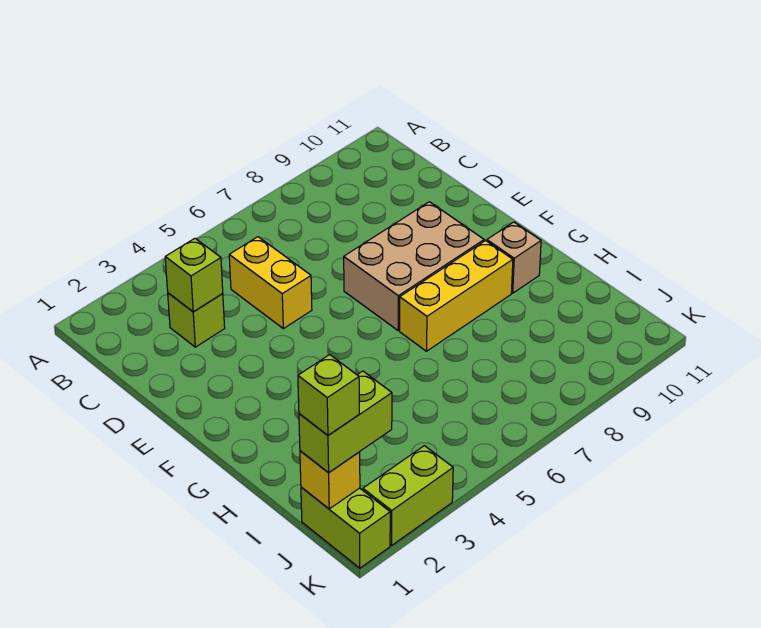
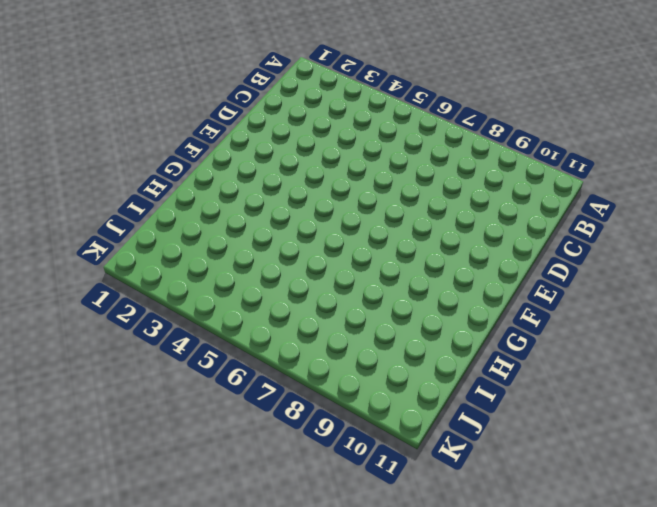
none -> lime brick C3 level 1
none -> yellow brick C5:D5 level 1

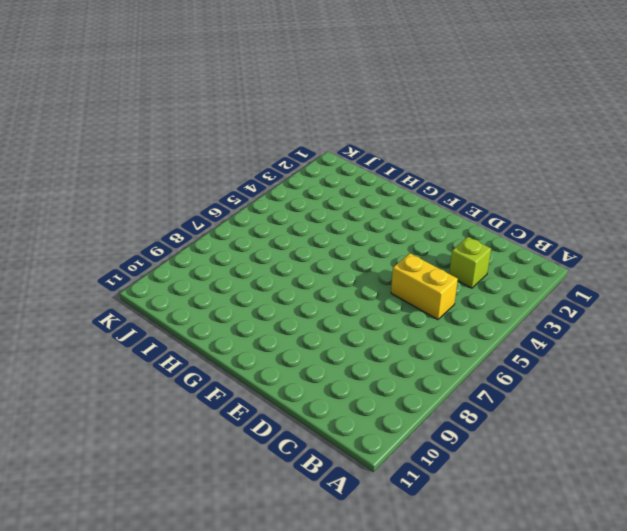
none -> tan brick E7:F9 level 1
none -> yellow brick G7:G9 level 1

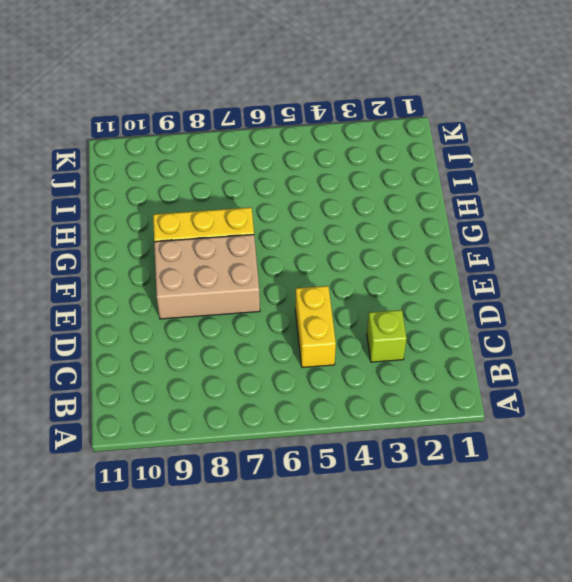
none -> tan brick G10 level 1
none -> lime brick J1:K1 level 1

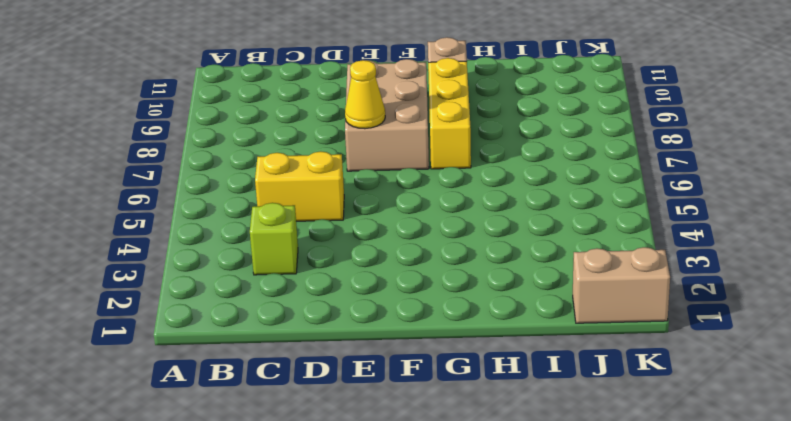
yellow cone E7 level 2 -> none
tan brick J1:K1 level 1 -> lime brick J1:K1 level 1
none -> lime brick K2:K3 level 1
none -> lime brick C3 level 2

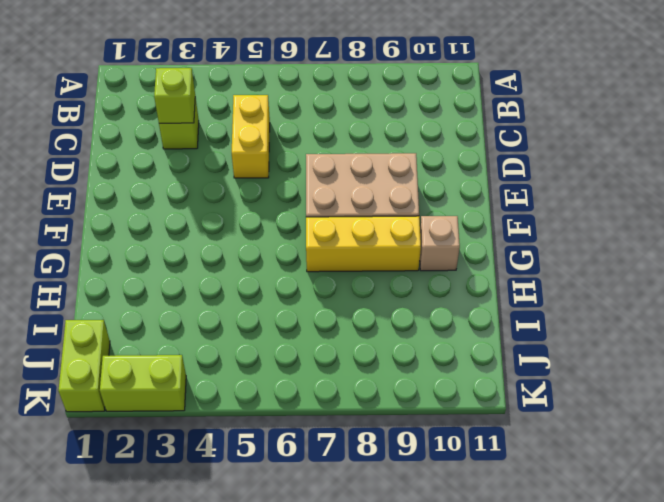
none -> yellow brick J1 level 2
none -> lime brick J1:J2 level 3

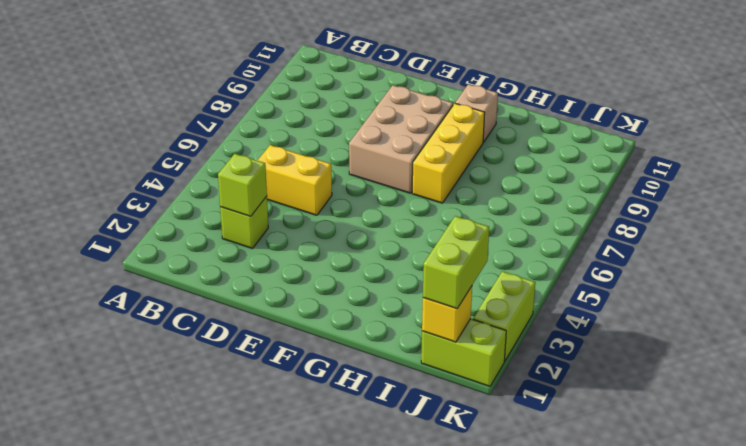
none -> lime brick J1 level 4

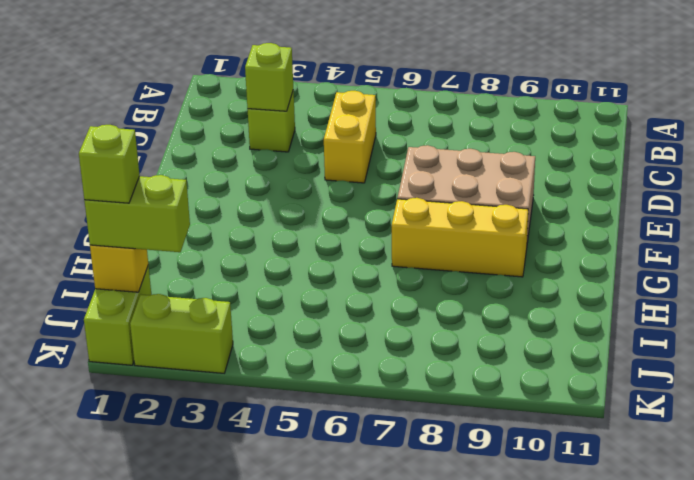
none -> tan brick G10 level 1

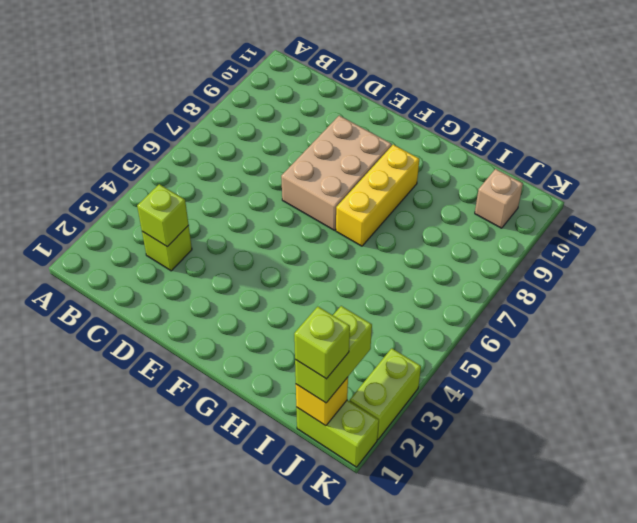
tan brick J10 level 1 -> tan brick G10 level 1
none -> yellow brick C5:D5 level 1

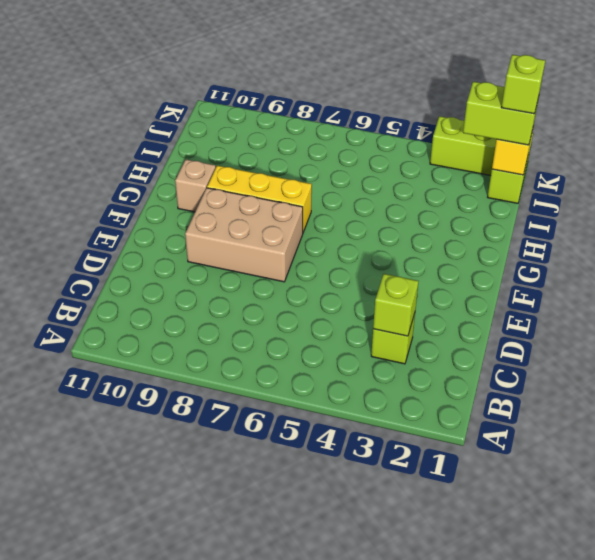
none -> yellow brick C5:D5 level 1

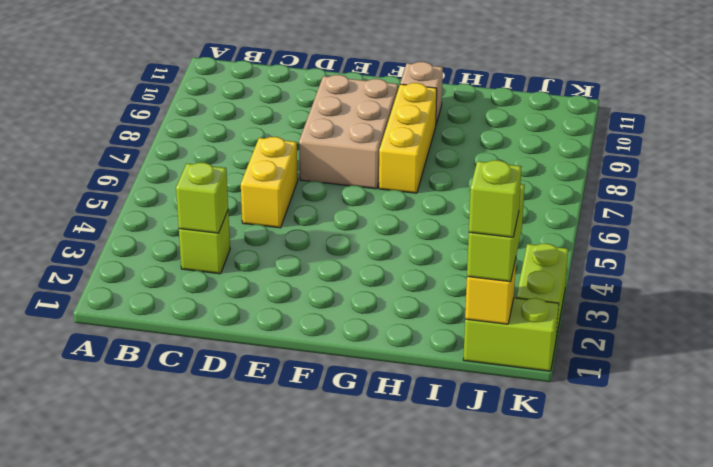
yellow brick D5:D6 level 1 -> yellow brick C5:D5 level 1

